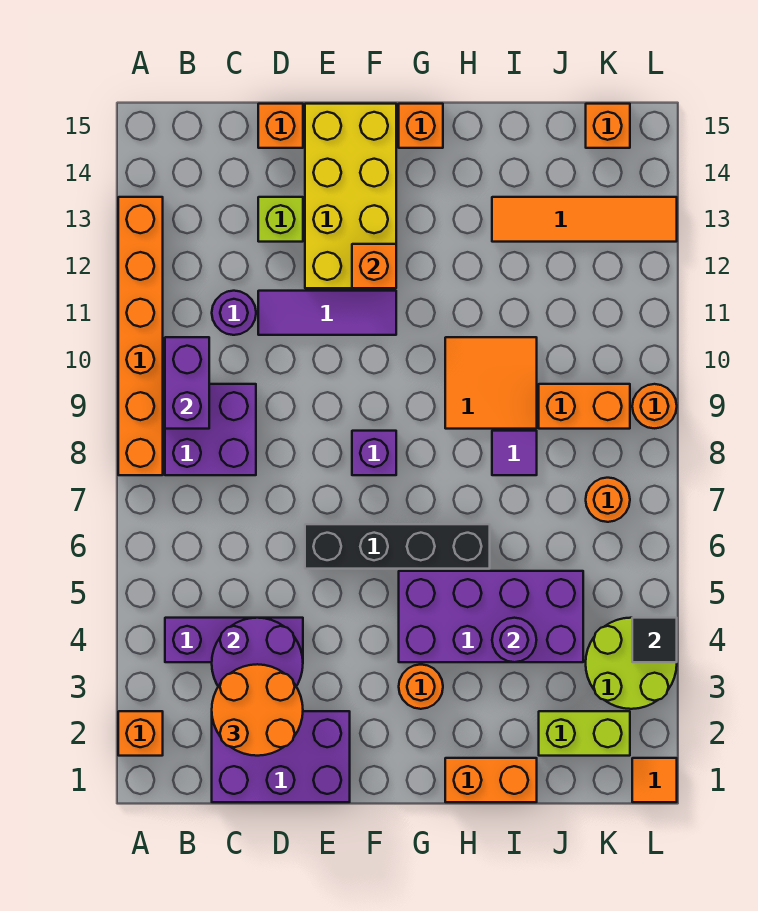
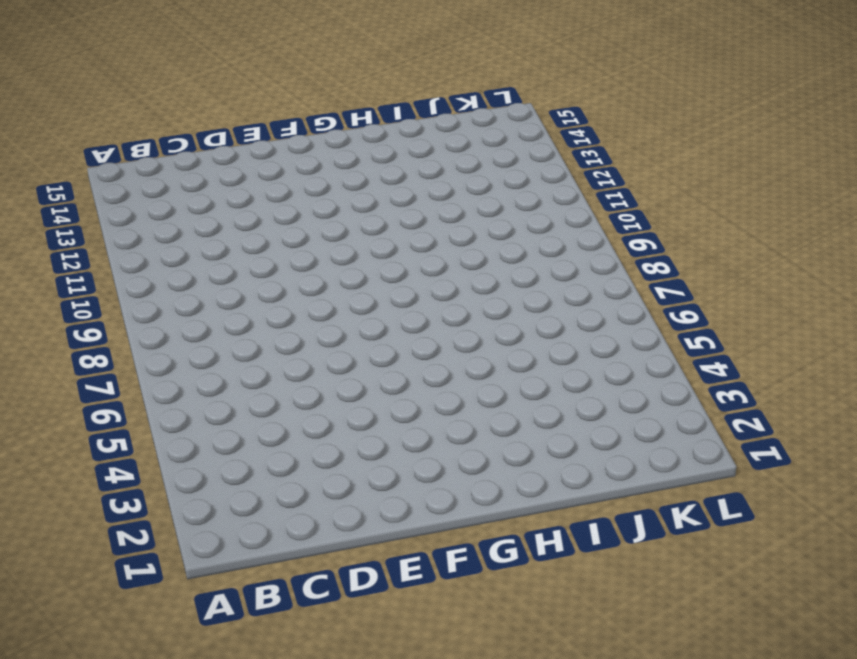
none -> orange brick A2 level 1
none -> orange brick A8:A13 level 1
none -> purple brick B4:D4 level 1
none -> purple brick B8:C9 level 1

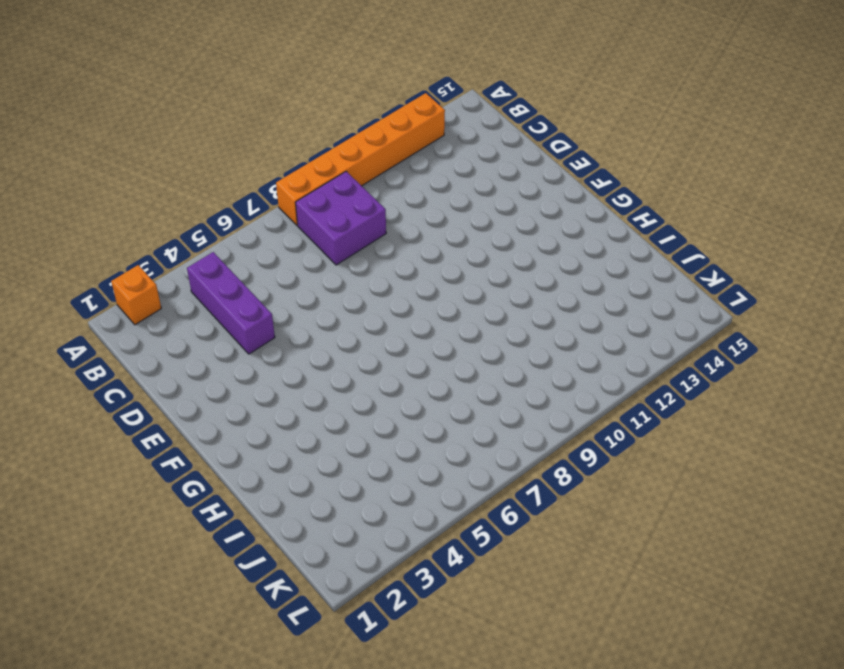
none -> purple brick C1:E2 level 1
none -> purple round brick C11 level 1
none -> purple tile D11:F11 level 1
none -> lime brick D13 level 1

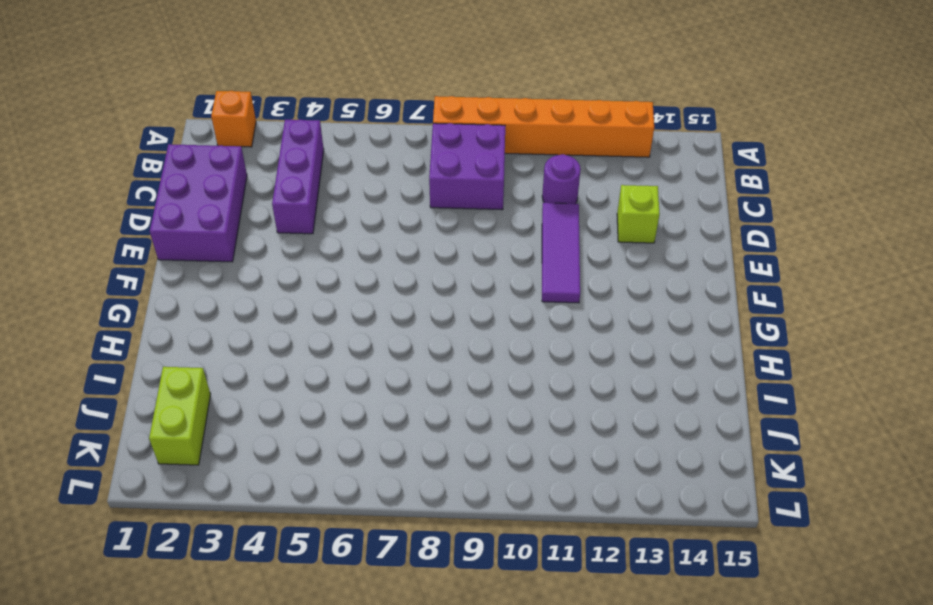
none -> orange brick D15 level 1
none -> black brick E6:H6 level 1
none -> yellow brick E12:F15 level 1
none -> purple brick F8 level 1

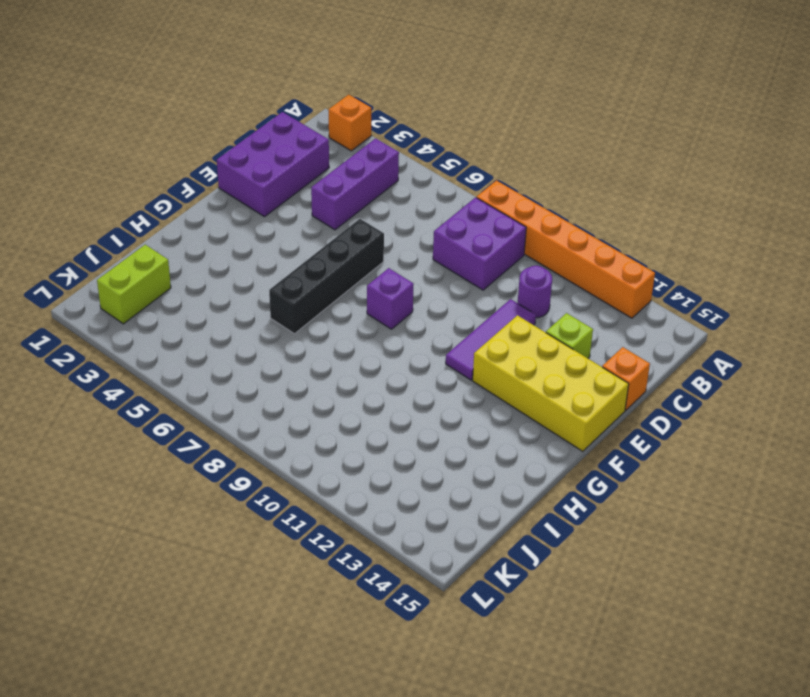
none -> orange round brick G3 level 1
none -> purple brick G4:J5 level 1
none -> orange brick G15 level 1
none -> orange brick H1:I1 level 1

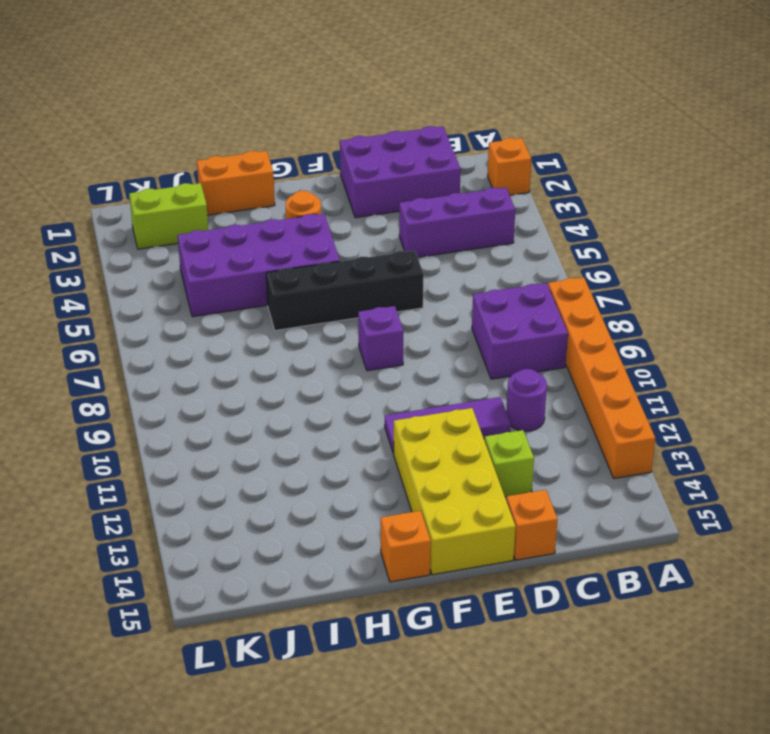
none -> orange tile H9:I10 level 1
none -> purple tile I8 level 1
none -> orange tile I13:L13 level 1
none -> orange brick J9:K9 level 1

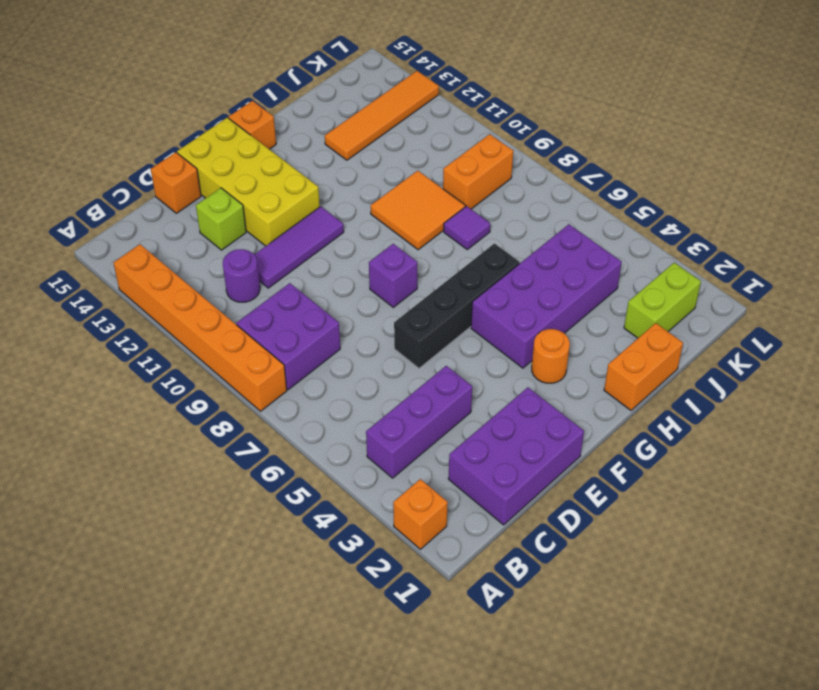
none -> lime round brick K3:L4 level 1
none -> orange round brick K7 level 1
none -> orange brick K15 level 1
none -> orange tile L1 level 1

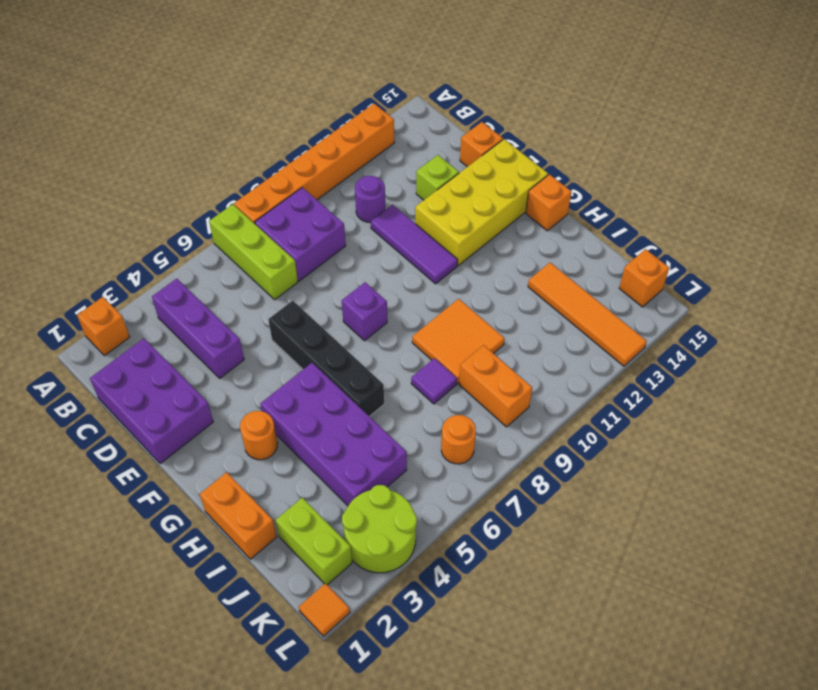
lime brick A7:C7 level 1 -> none
none -> orange round brick L9 level 1
none -> purple brick B9:B10 level 2
none -> purple round brick C3:D4 level 2
none -> orange brick F12 level 2

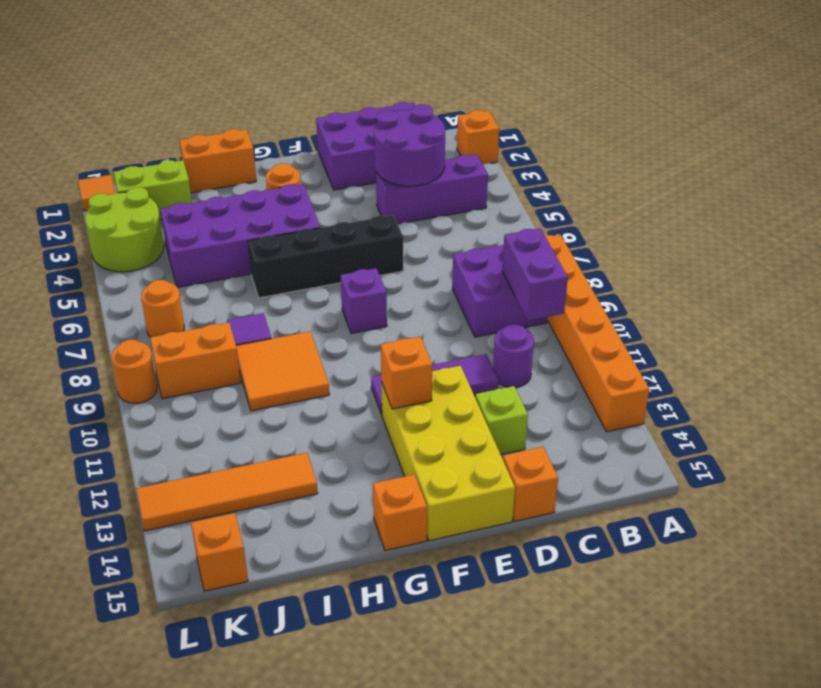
none -> purple round brick I4 level 2
none -> black tile L4 level 2
none -> orange round brick C2:D3 level 3

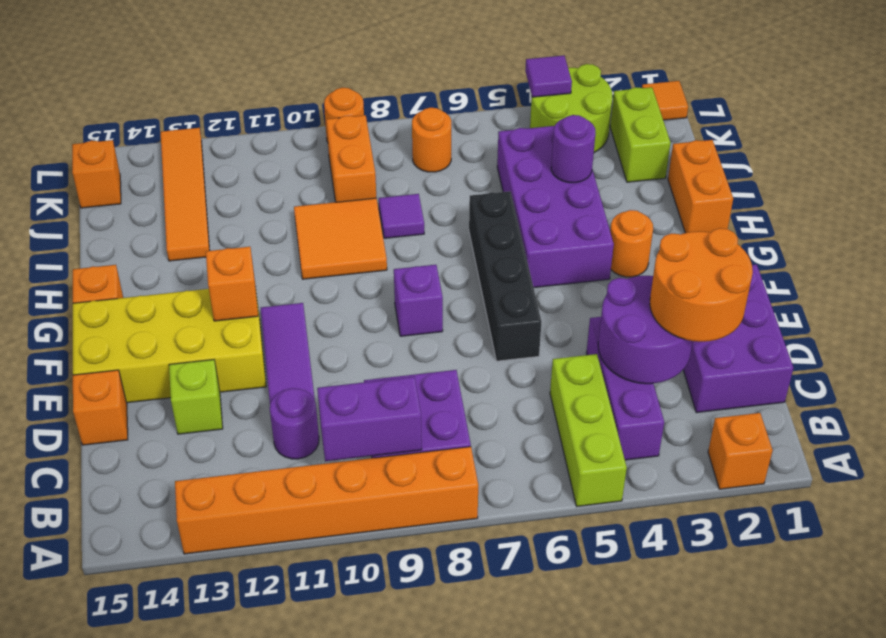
lime brick A5:C5 level 1 -> none
purple tile L4 level 2 -> black tile L4 level 2

